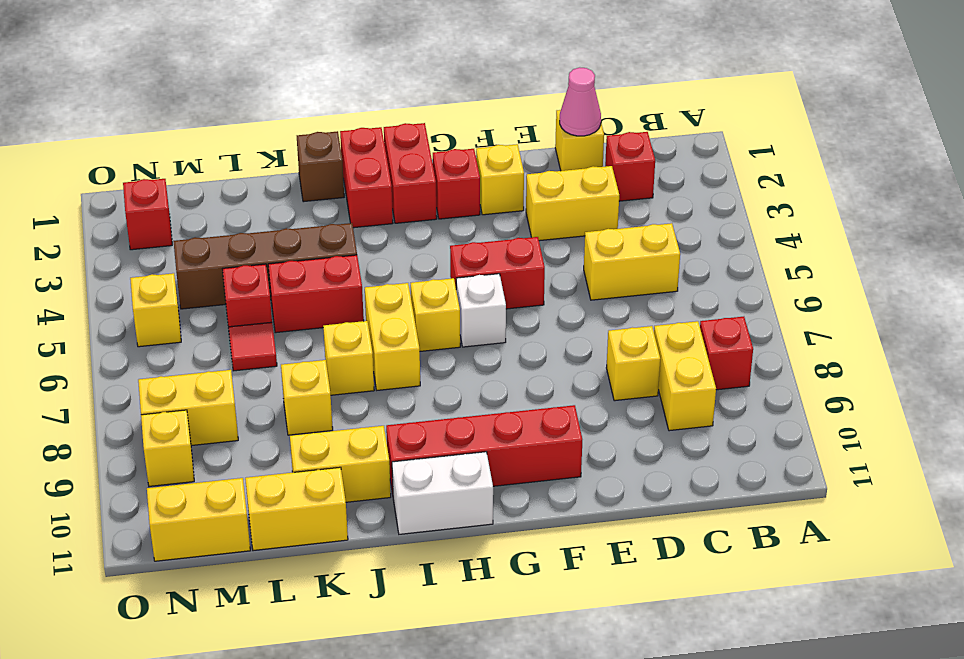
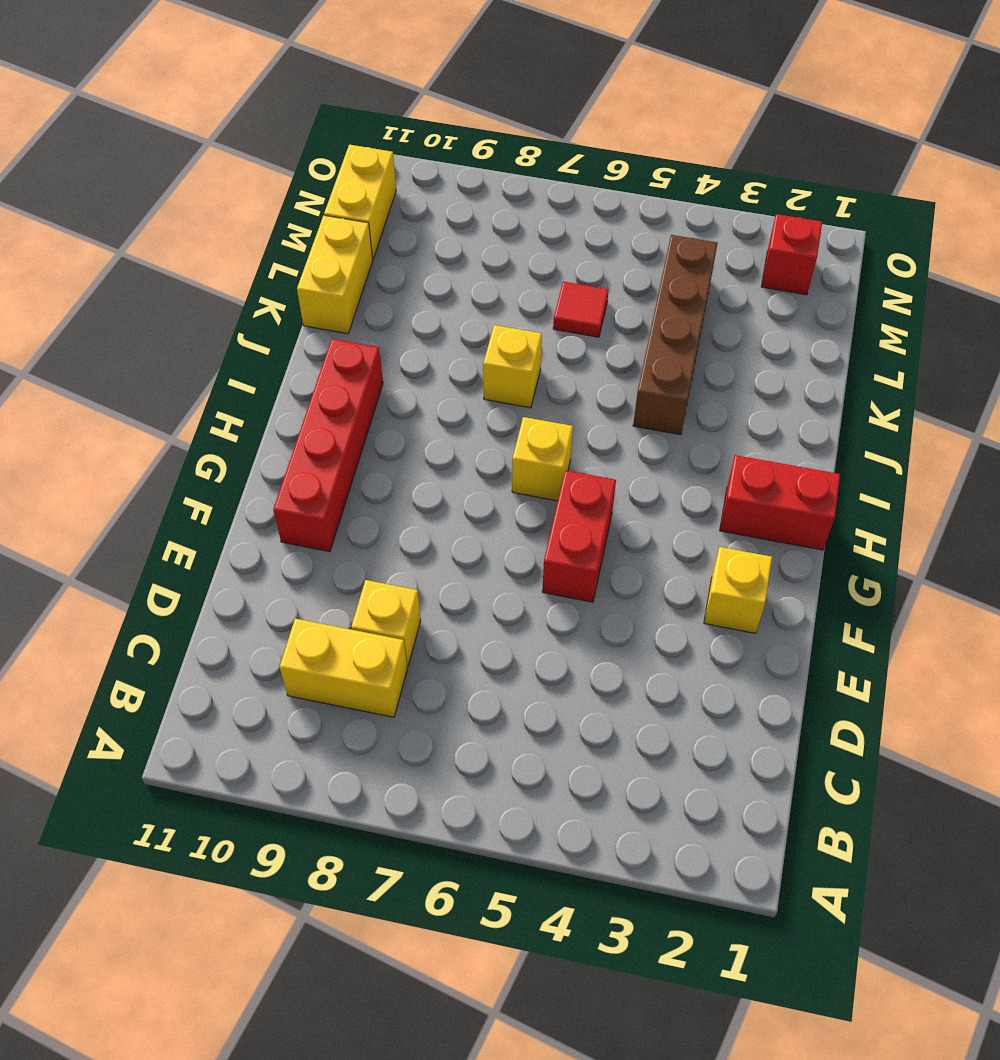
none -> red brick B8 level 1
none -> red brick C2 level 1
none -> yellow brick C5:D5 level 1
none -> yellow brick D1 level 1

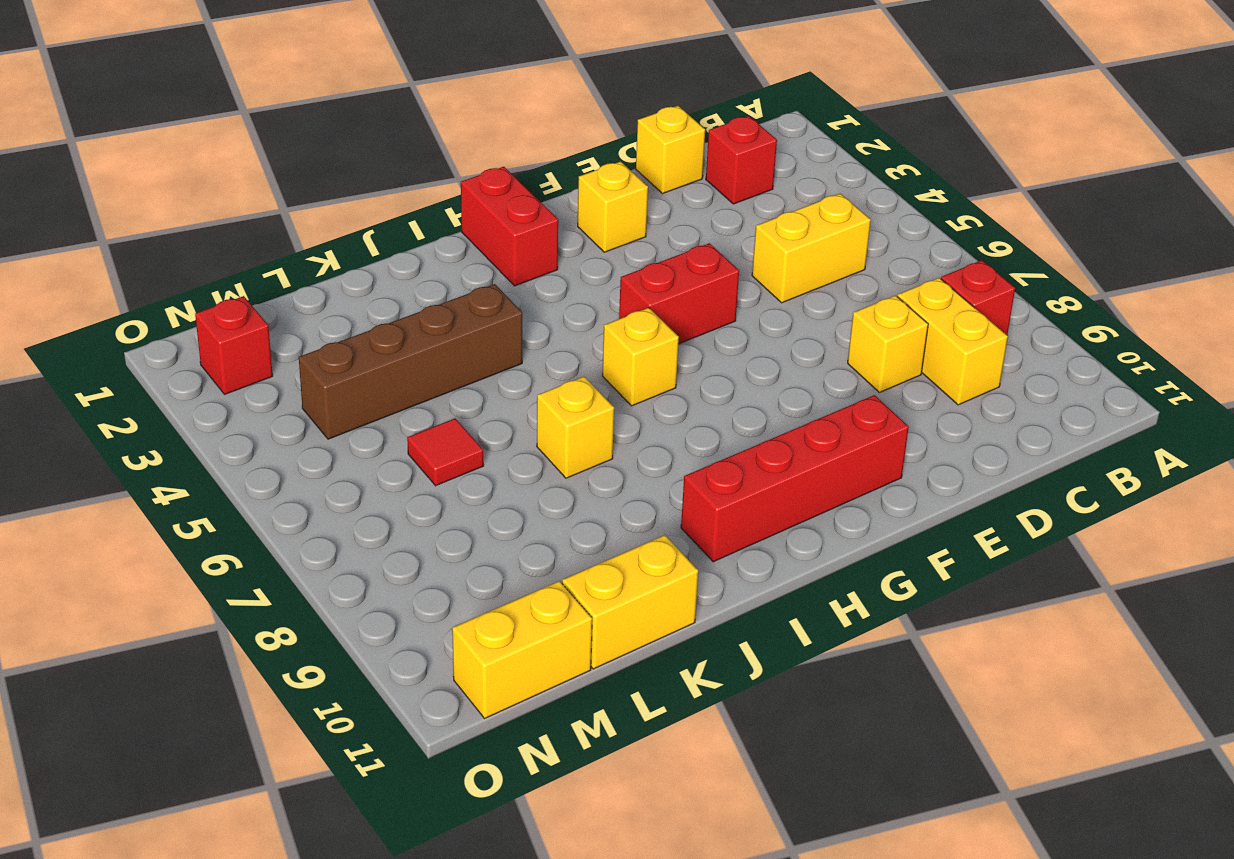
none -> yellow brick D3:E3 level 1
none -> red brick G2 level 1
none -> white brick G6 level 1
none -> white brick H11:I11 level 1

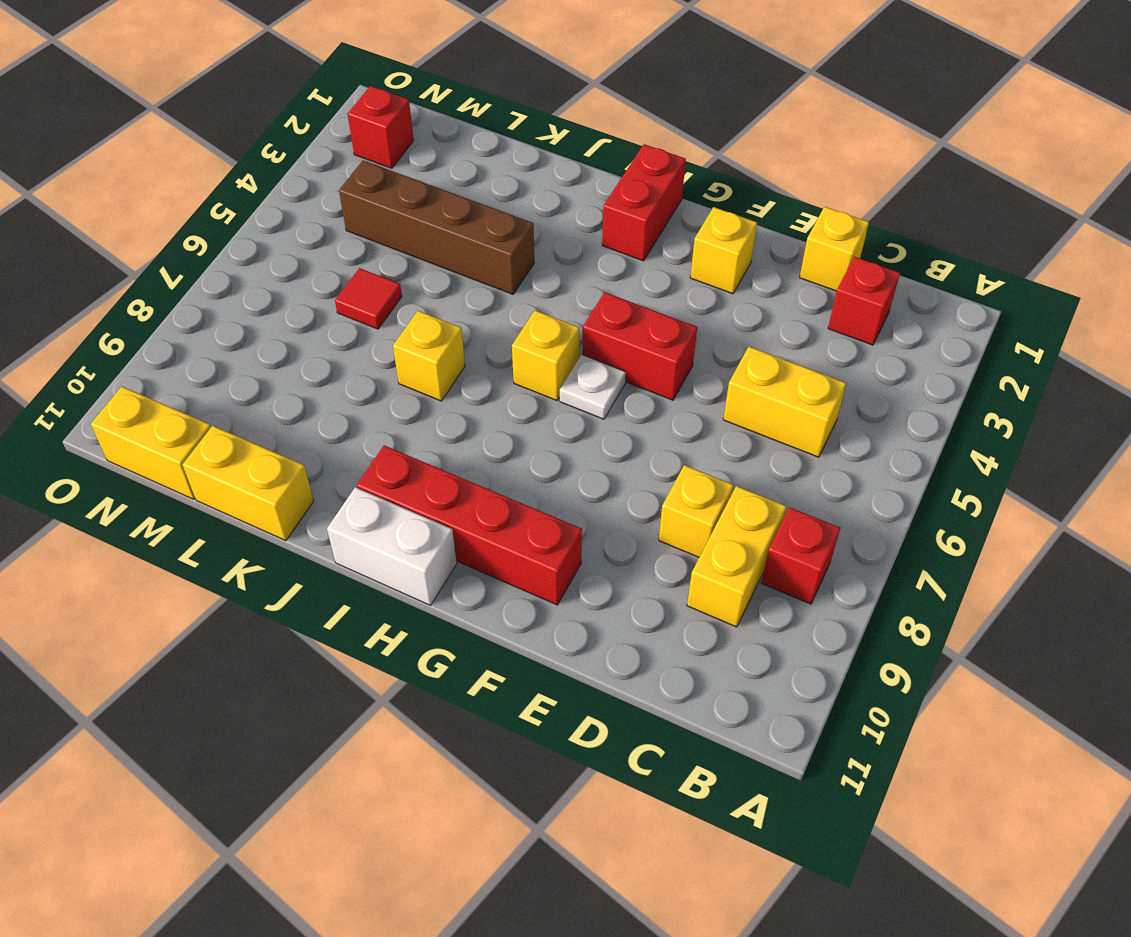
white plate G6 level 1 -> white brick G6 level 1
none -> yellow brick D3:E3 level 1
none -> red brick G2 level 1
none -> red brick I1:I2 level 1
none -> yellow brick I6:I7 level 1

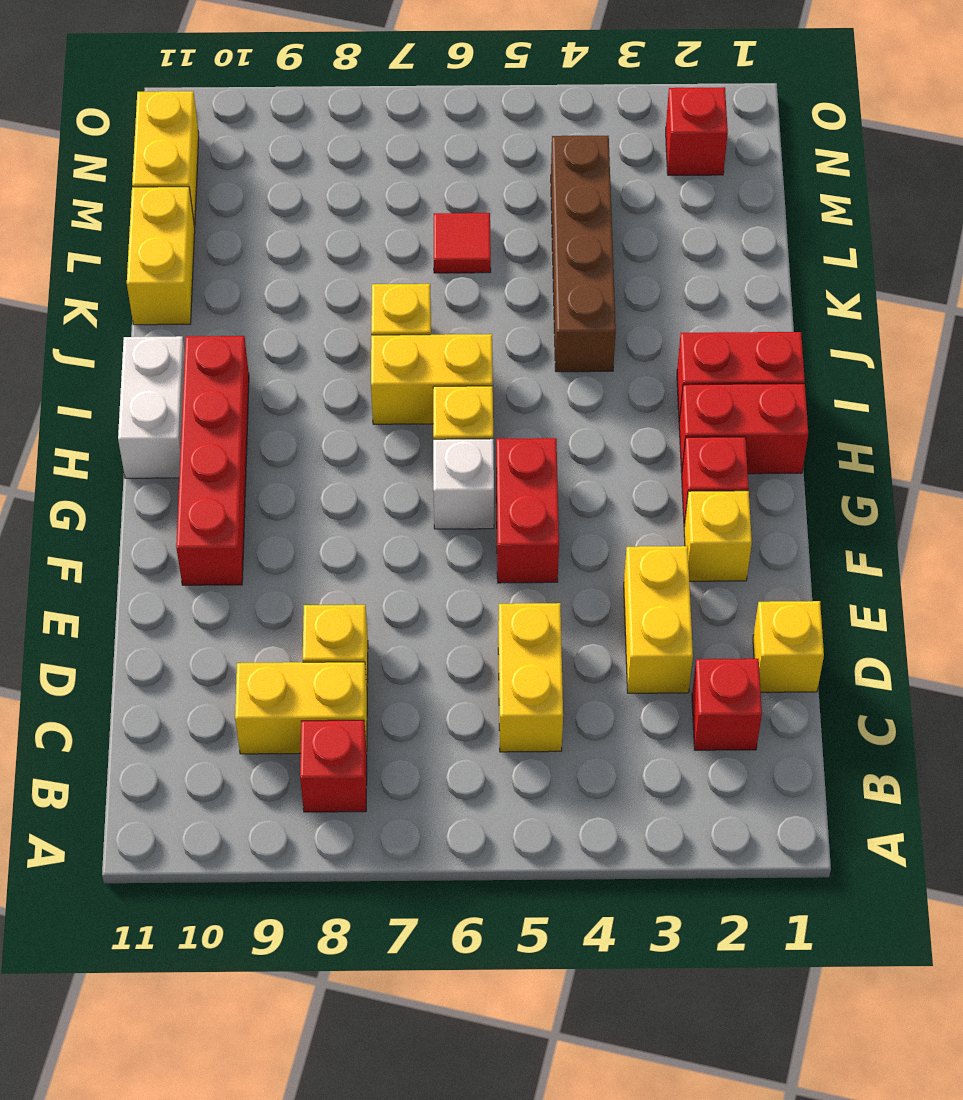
none -> brown brick J1 level 1
none -> red brick J5:K5 level 1
none -> yellow brick J10:K10 level 1
none -> yellow brick K8 level 1

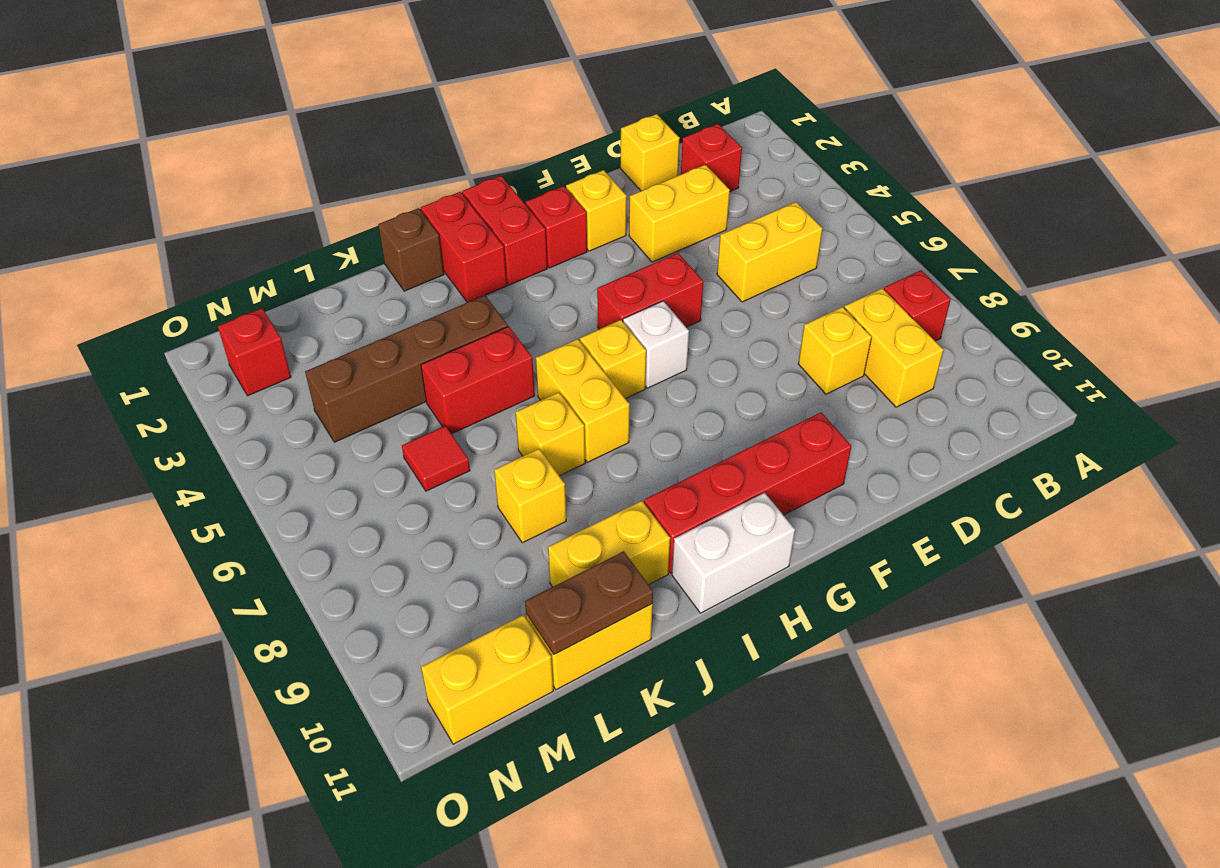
brown plate K11:L11 level 2 -> none
none -> red brick L5 level 1
none -> yellow brick M8:N8 level 1
none -> yellow brick N5 level 1
none -> yellow brick N9 level 1

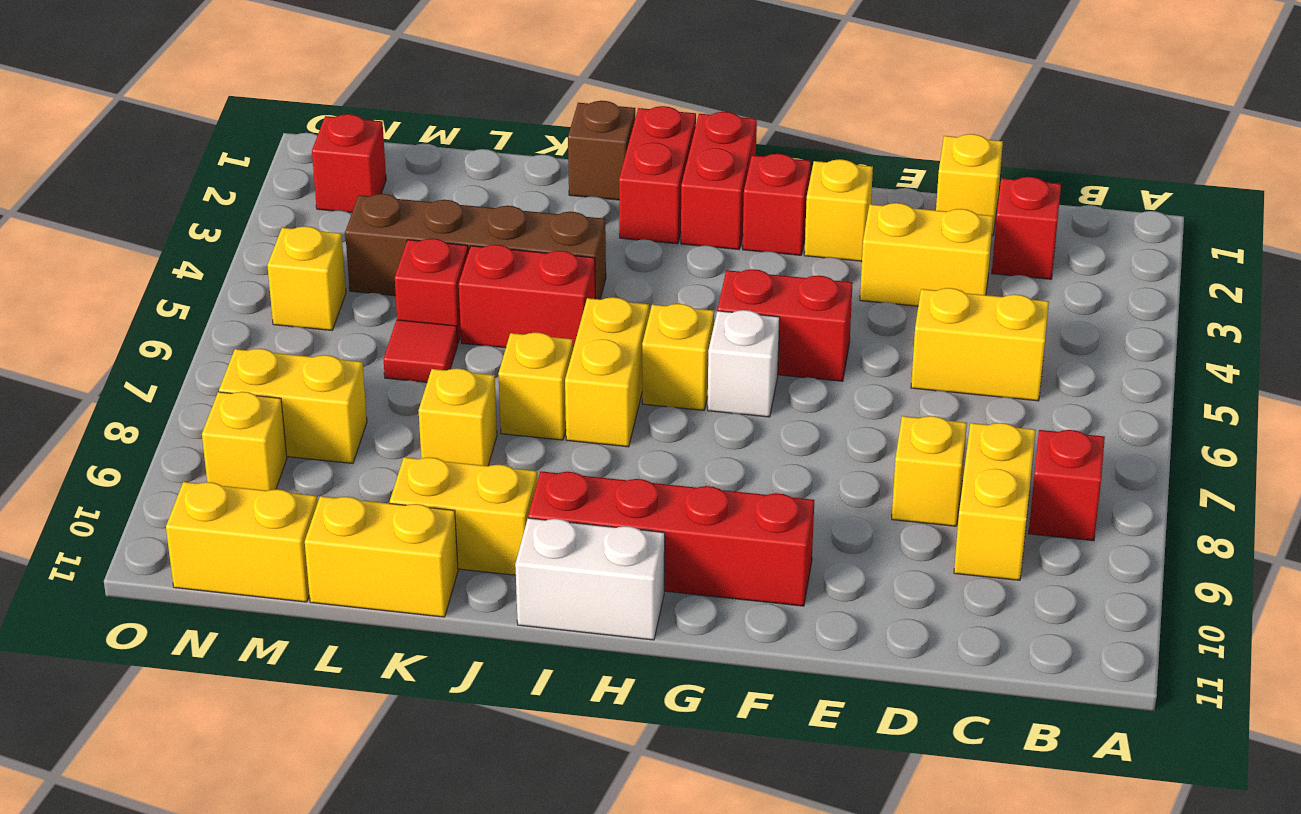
none -> pink cone D1 level 2

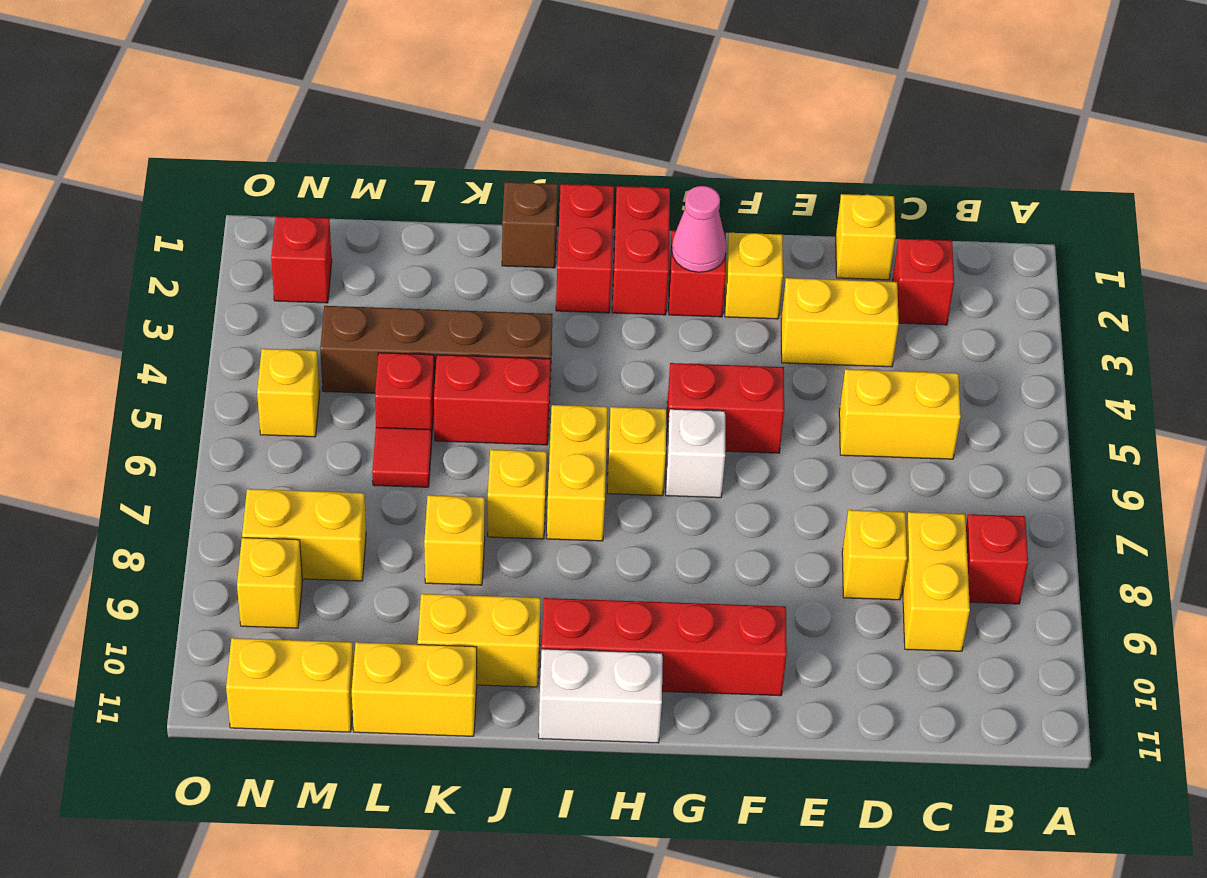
pink cone G2 level 2 -> pink cone D1 level 2

